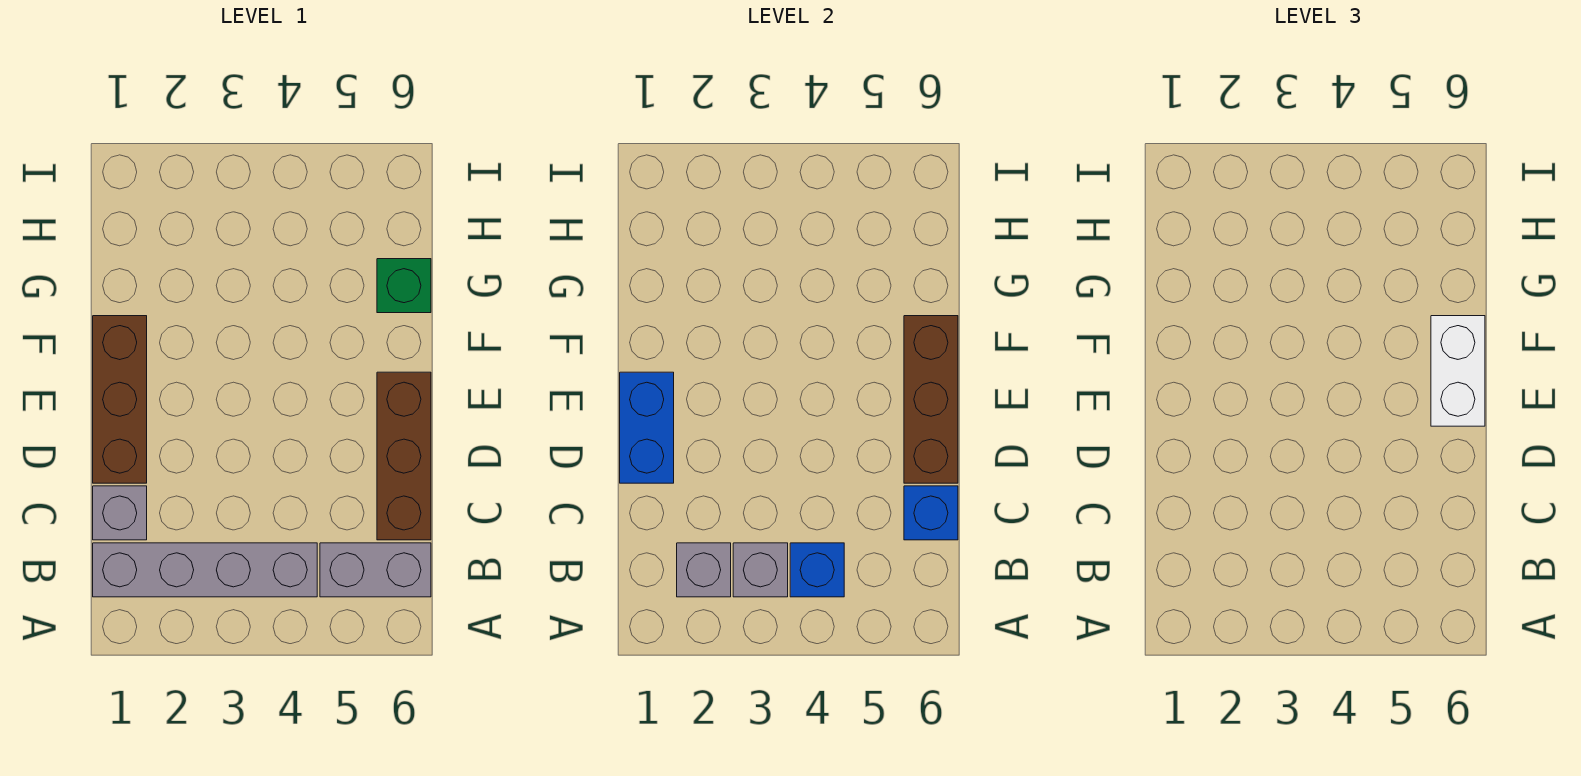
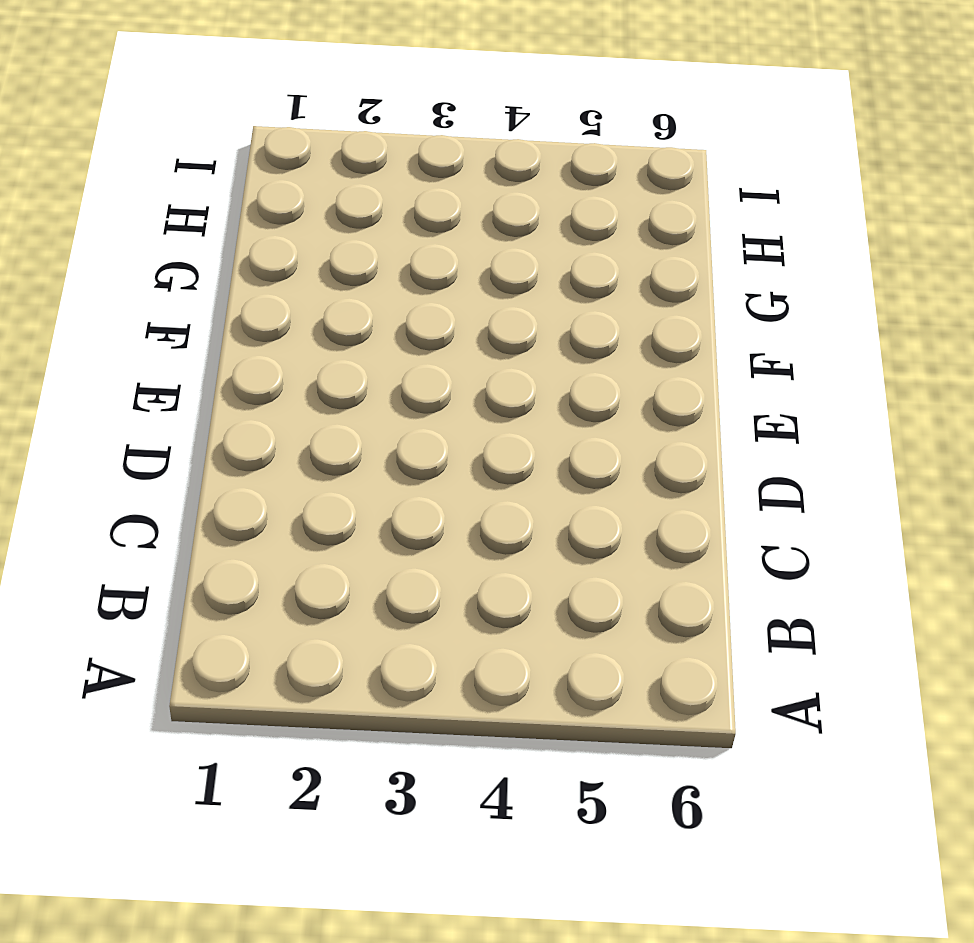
none -> grey brick B1:B4 level 1
none -> grey brick B5:B6 level 1
none -> grey brick C1 level 1

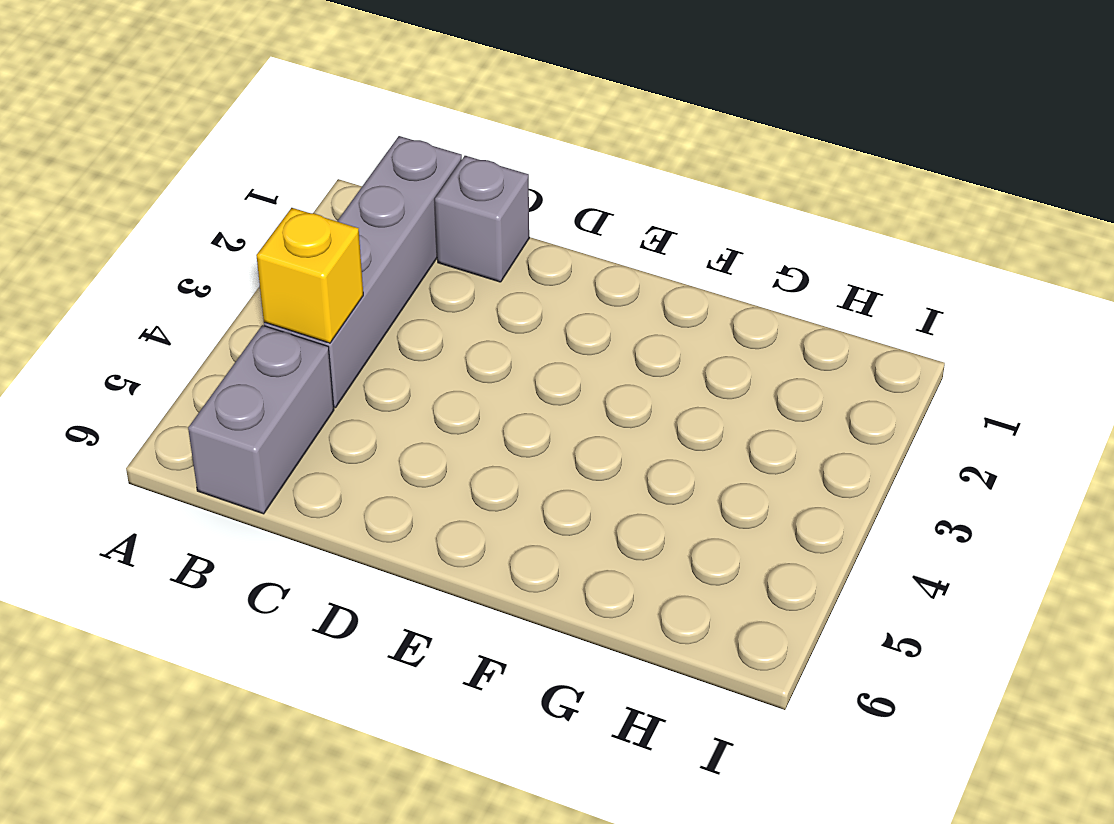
yellow brick B4 level 2 -> blue brick B4 level 2
none -> brown brick C6:E6 level 1
none -> brown brick D1:F1 level 1
none -> green brick G6 level 1

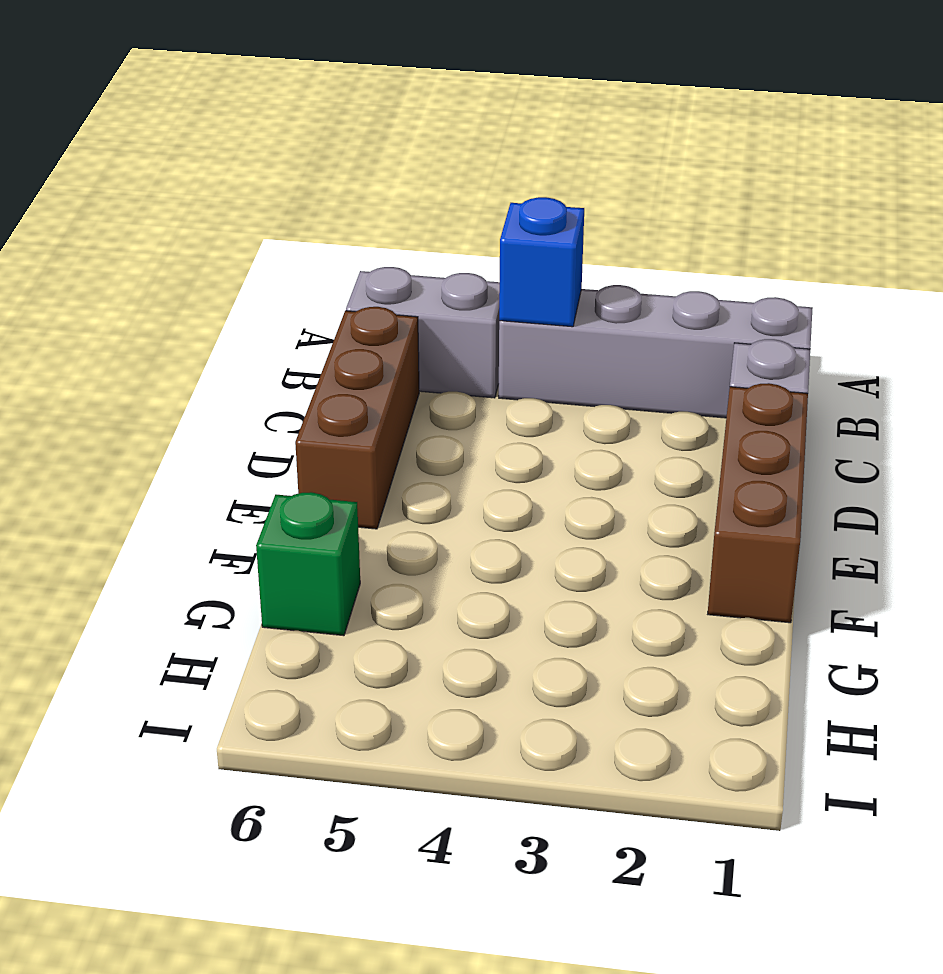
none -> grey brick B2 level 2
none -> grey brick B3 level 2
none -> blue brick C6 level 2

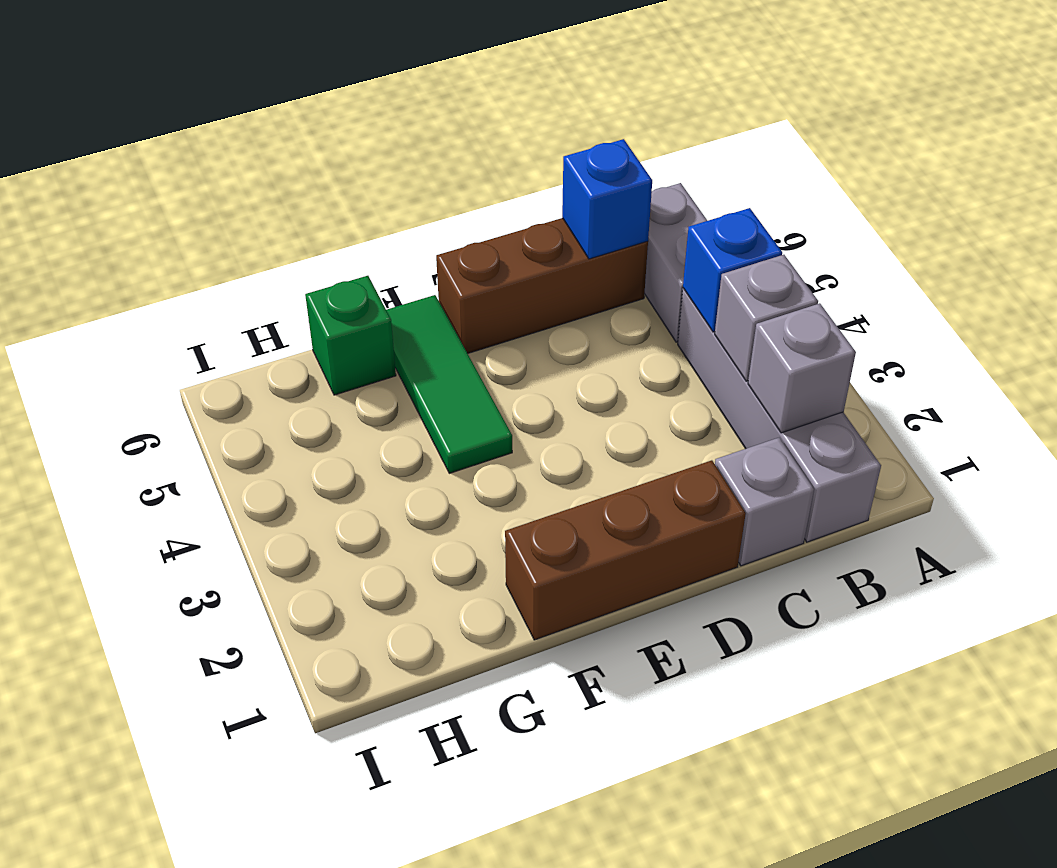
green tile F4:F6 level 1 -> none
none -> blue brick D1:E1 level 2
none -> brown brick D6:F6 level 2
none -> white brick E6:F6 level 3

